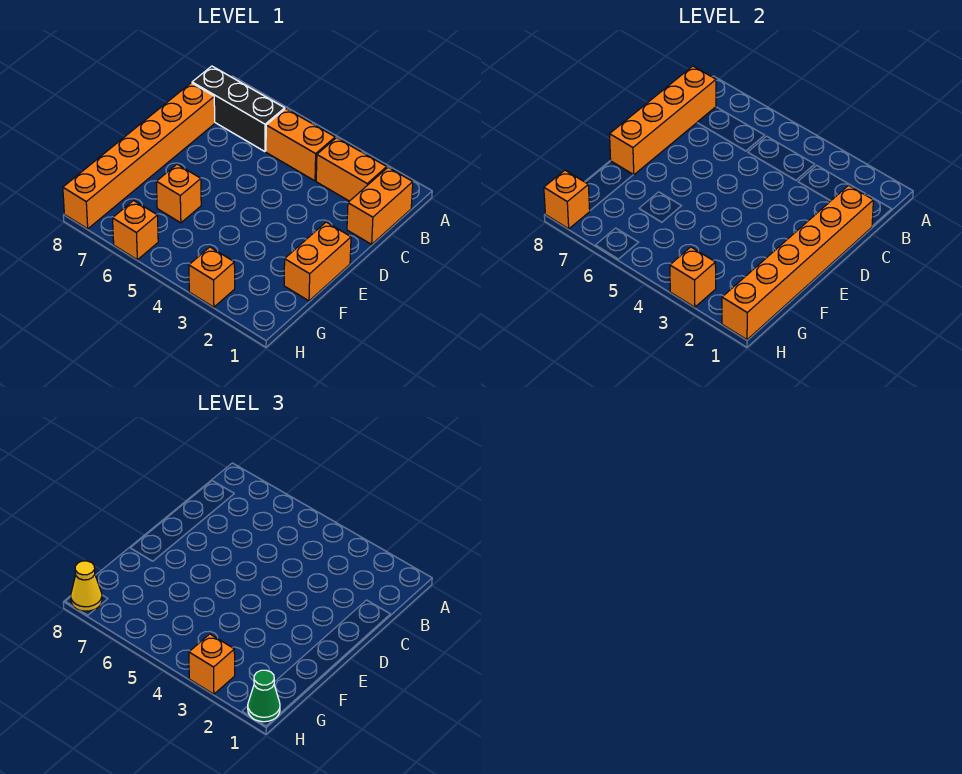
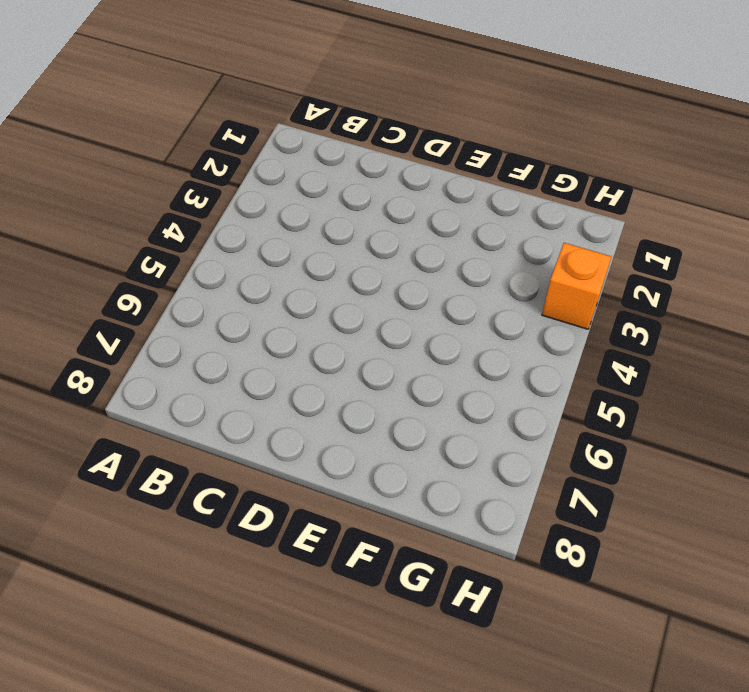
none -> orange brick B1:C1 level 1
none -> orange brick B2:B3 level 1
none -> orange brick B4:B5 level 1

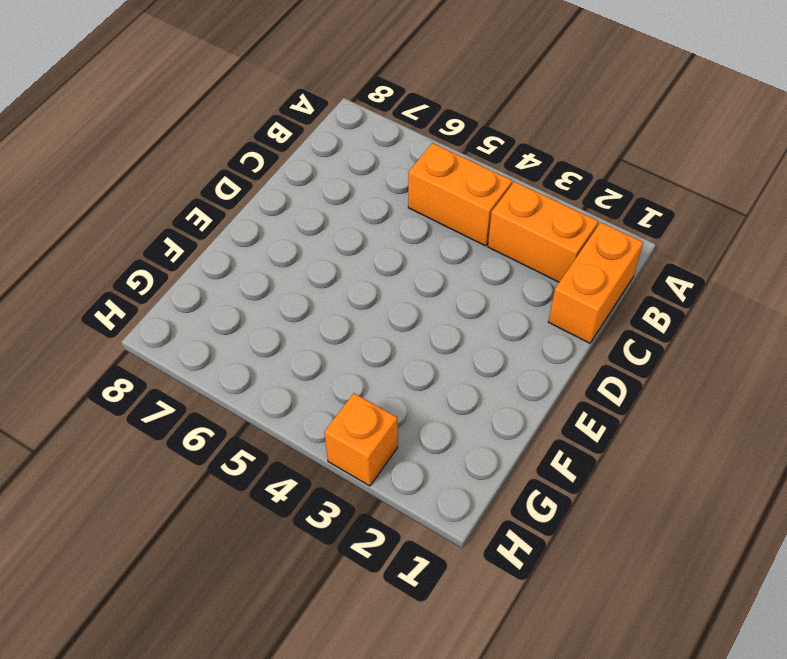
none -> black brick B6:B8 level 1
none -> orange brick C8:H8 level 1
none -> orange brick E1:F1 level 1

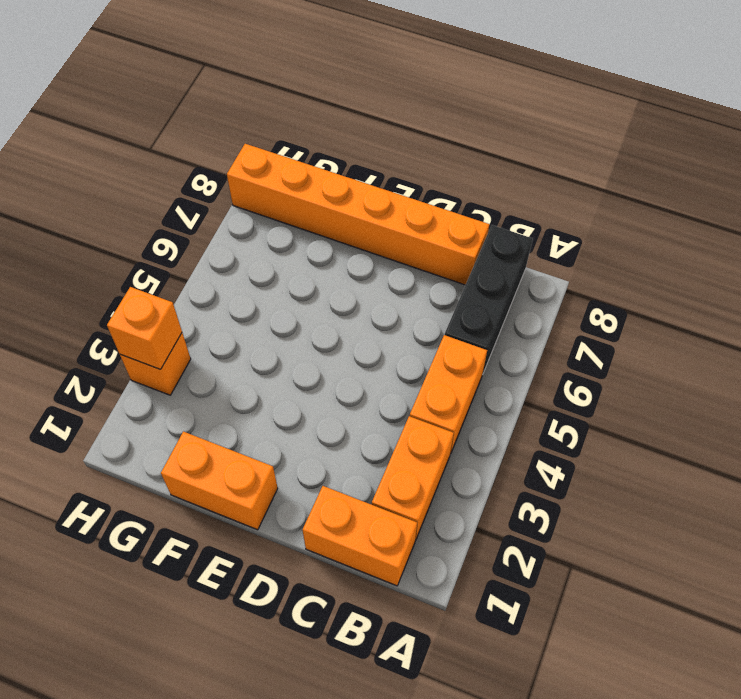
none -> orange brick F6 level 1
none -> orange brick H6 level 1
none -> orange brick B8:E8 level 2

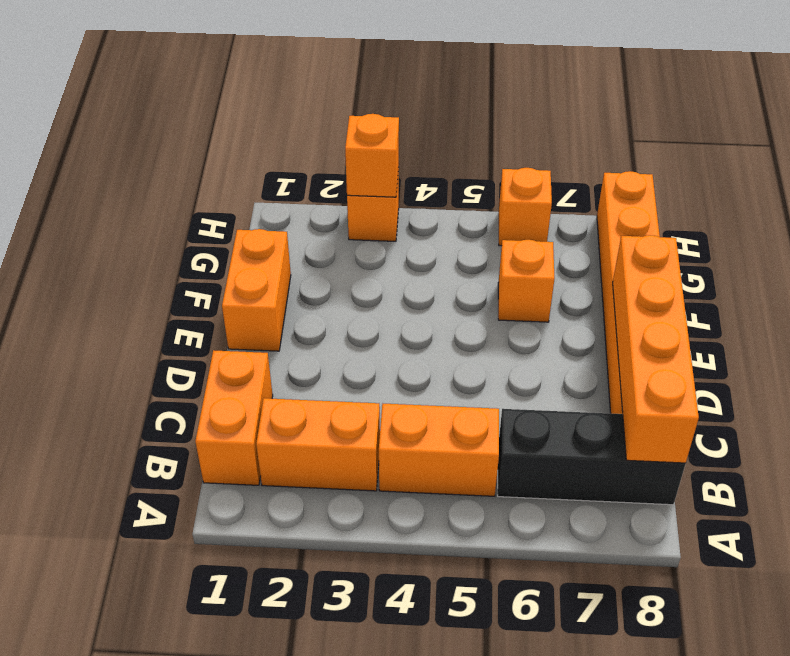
none -> orange brick C1:H1 level 2
none -> orange brick H8 level 2
none -> green cone H1 level 3

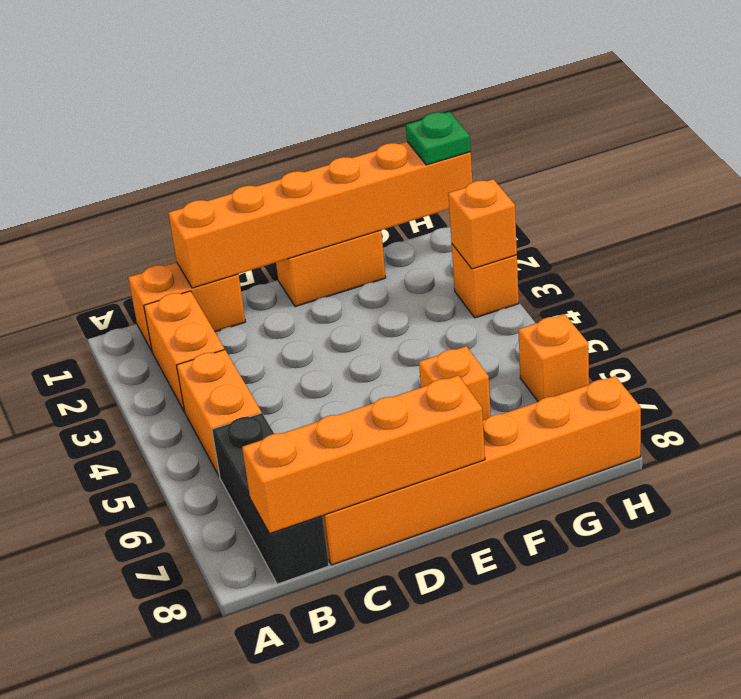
green plate H1 level 3 -> green cone H1 level 3
none -> orange brick H8 level 2
none -> orange brick H3 level 3
none -> yellow cone H8 level 3

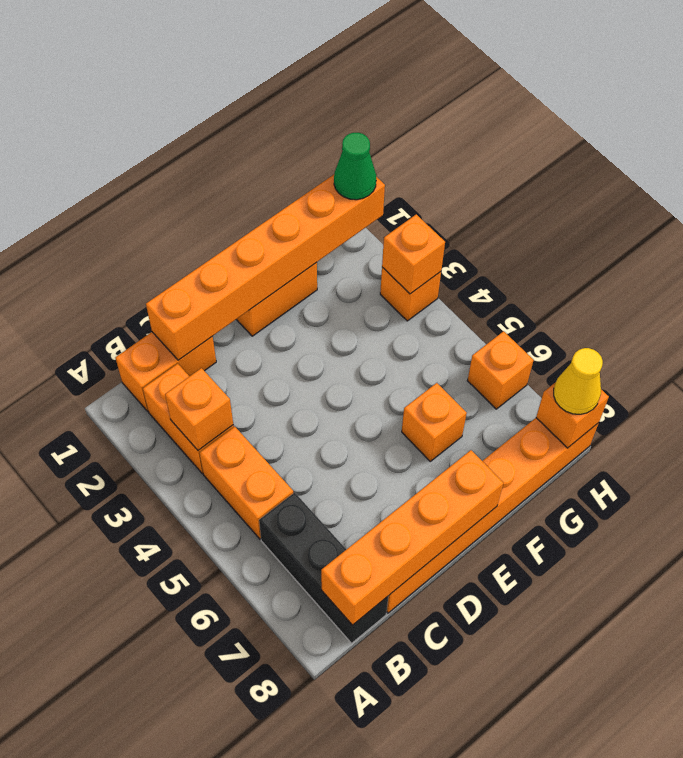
orange brick B3 level 2 -> orange brick H3 level 3

